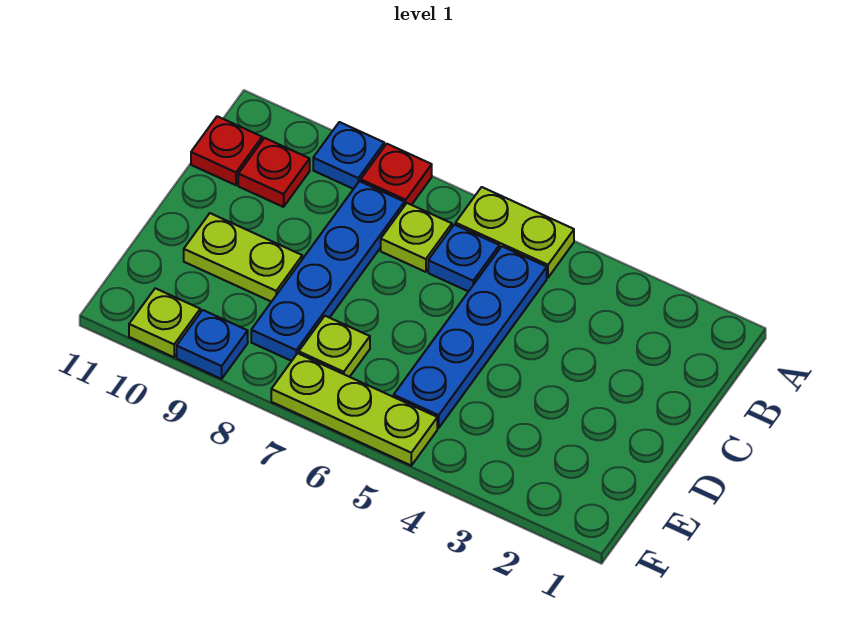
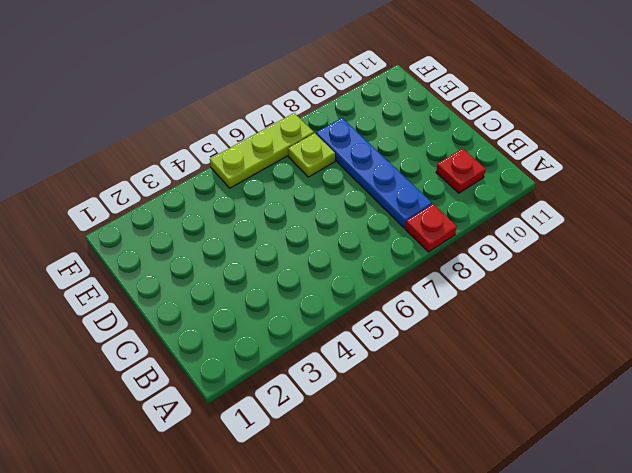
none -> lime plate A5:A6 level 1
none -> blue plate A9 level 1
none -> blue plate B5:E5 level 1

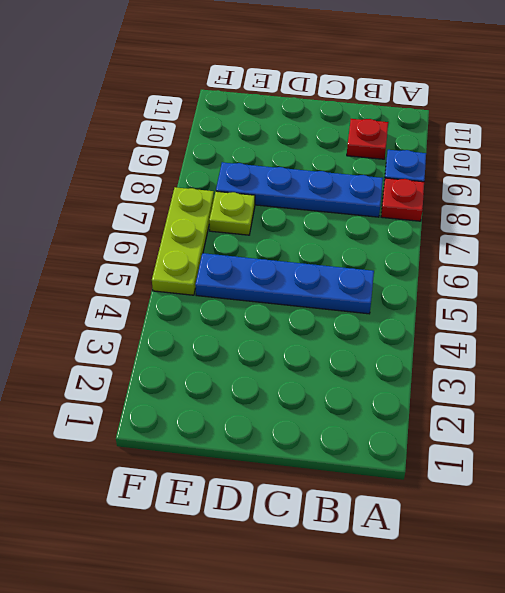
none -> lime plate A5:A6 level 1
none -> blue plate B6 level 1
none -> lime plate B7 level 1

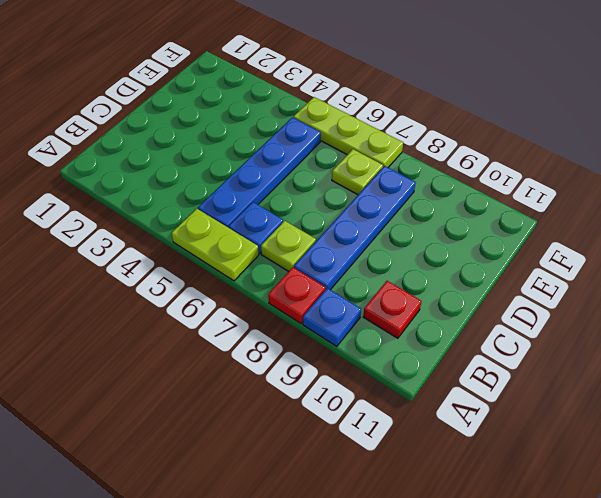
none -> red plate B11 level 1
none -> lime plate D9:D10 level 1
none -> blue plate F9 level 1

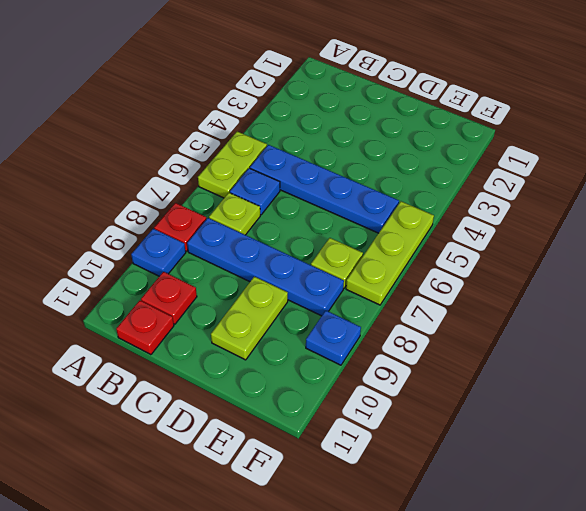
none -> lime plate F10 level 1

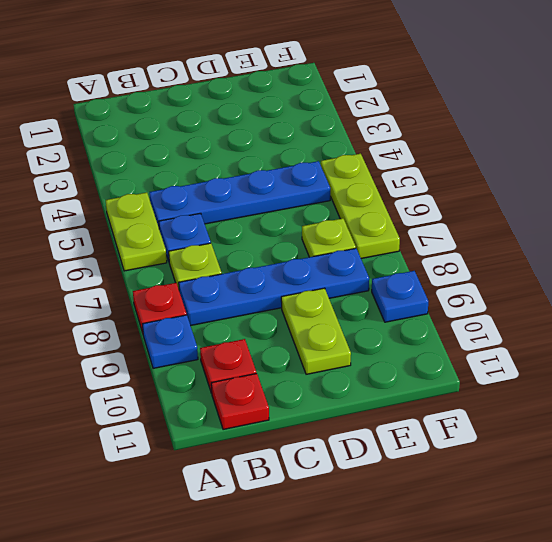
none -> lime plate F10 level 1

